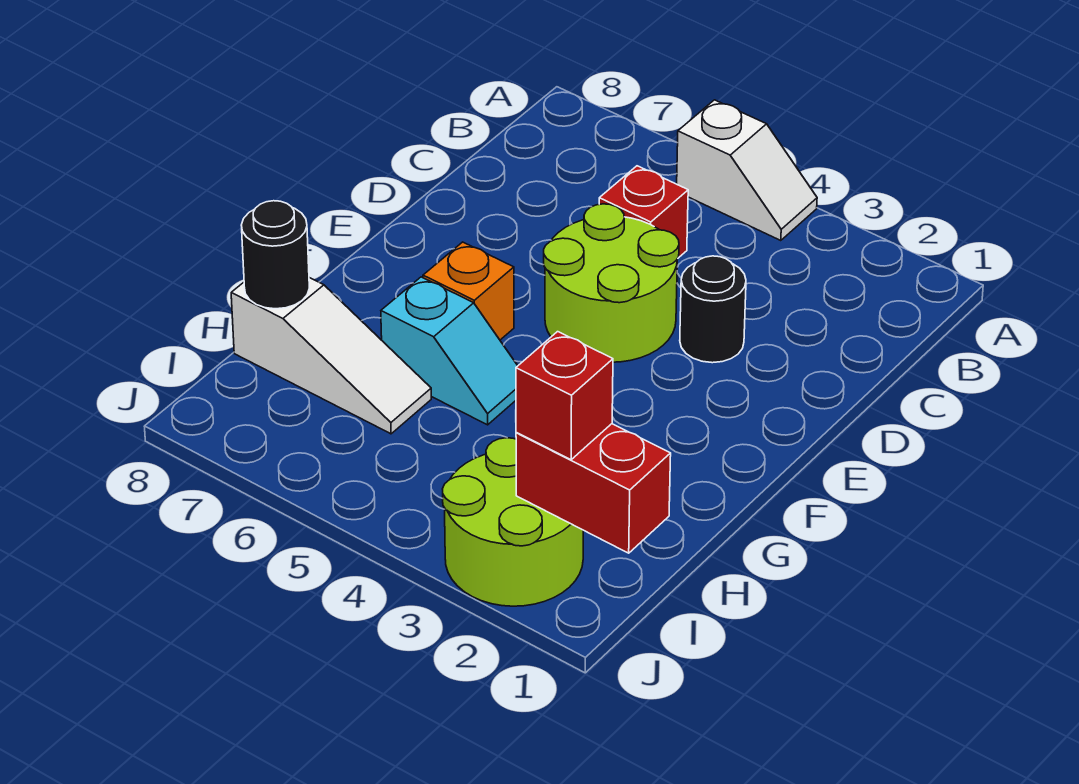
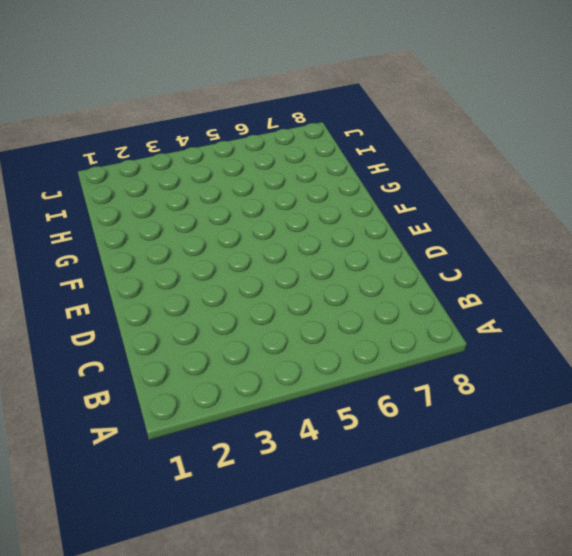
none -> white slope A4:A5 level 1 top 5
none -> red brick C5 level 1

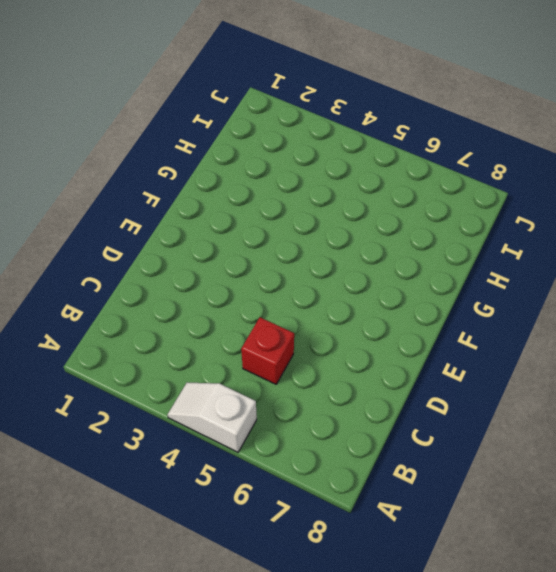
none -> black round brick D3 level 1
none -> lime round brick D4:E5 level 1

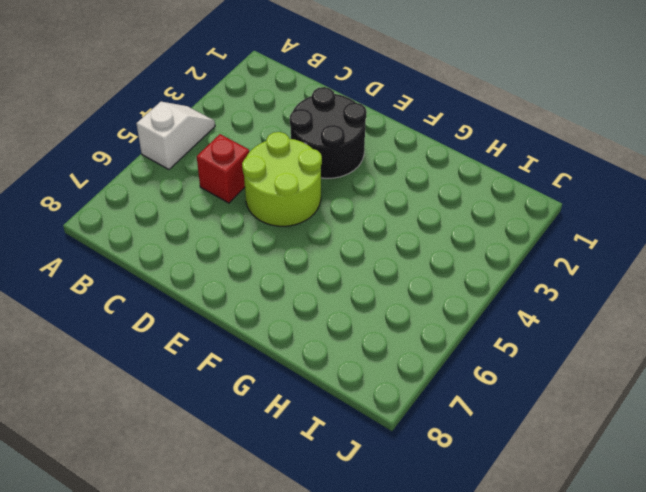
black round brick D2:E3 level 1 -> black round brick D3 level 1
none -> orange brick F6 level 1
none -> cyan slope G5:G6 level 1 top 6

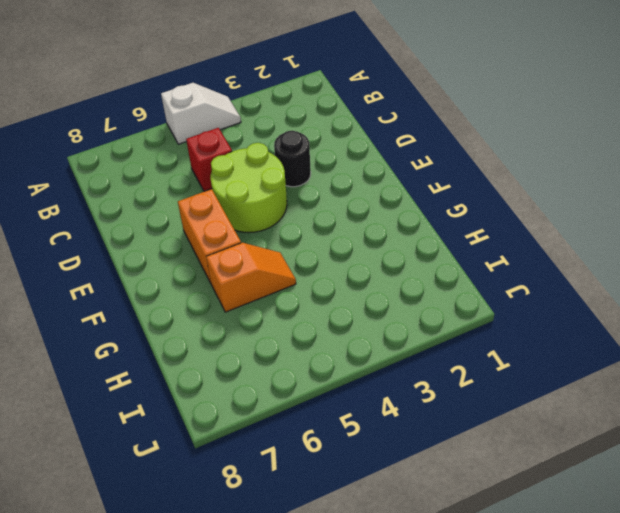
orange brick E6:F6 level 1 -> orange brick F6 level 1
orange slope G5:G6 level 1 top 6 -> cyan slope G5:G6 level 1 top 6
none -> white slope H6:H8 level 1 top 8
none -> lime round brick I2:J3 level 1

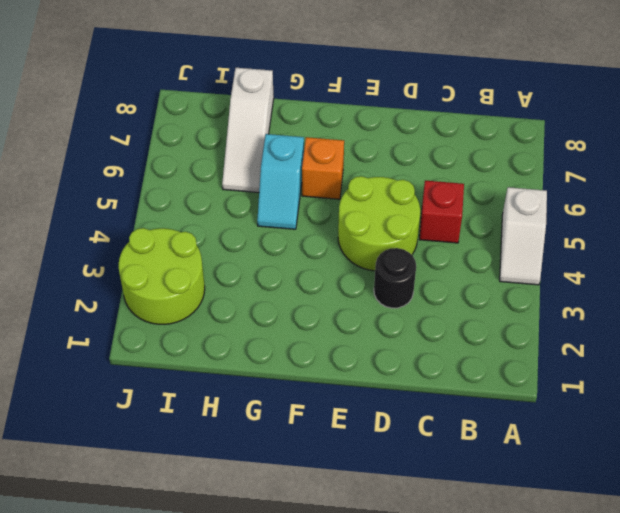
none -> black round brick H8 level 2
none -> red brick I1:I2 level 2

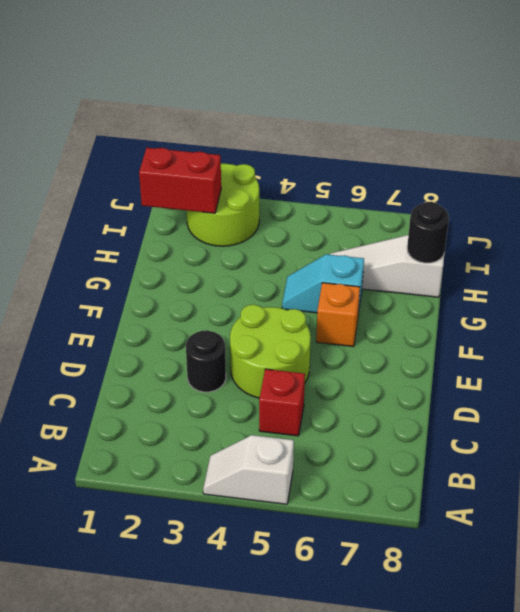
none -> red brick I2 level 3

